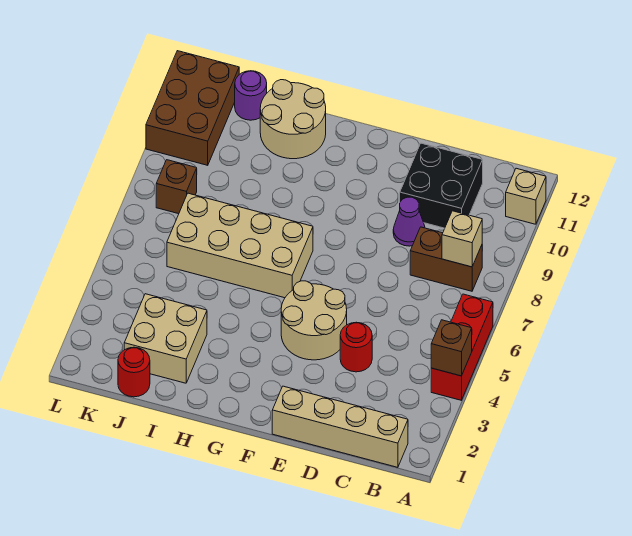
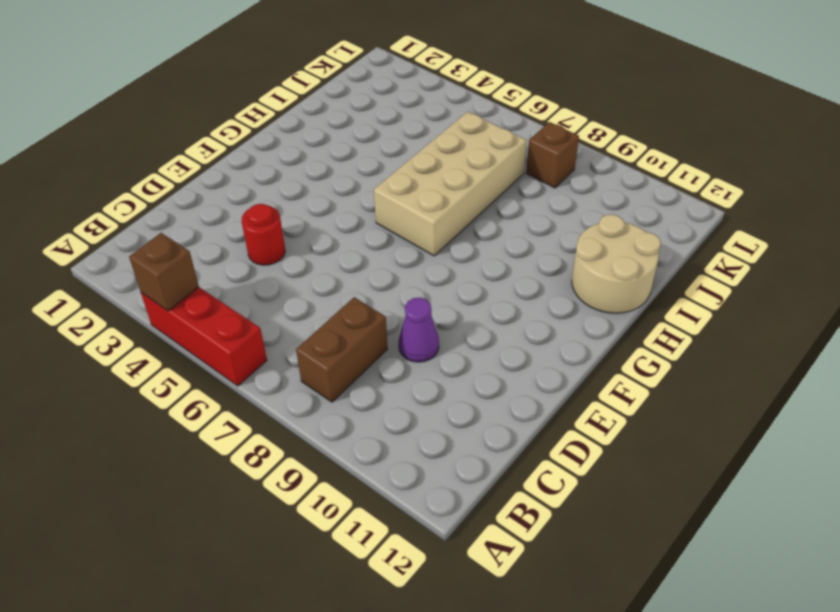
none -> tan brick A11 level 1
none -> tan brick B1:E1 level 1
none -> black brick C10:D11 level 1

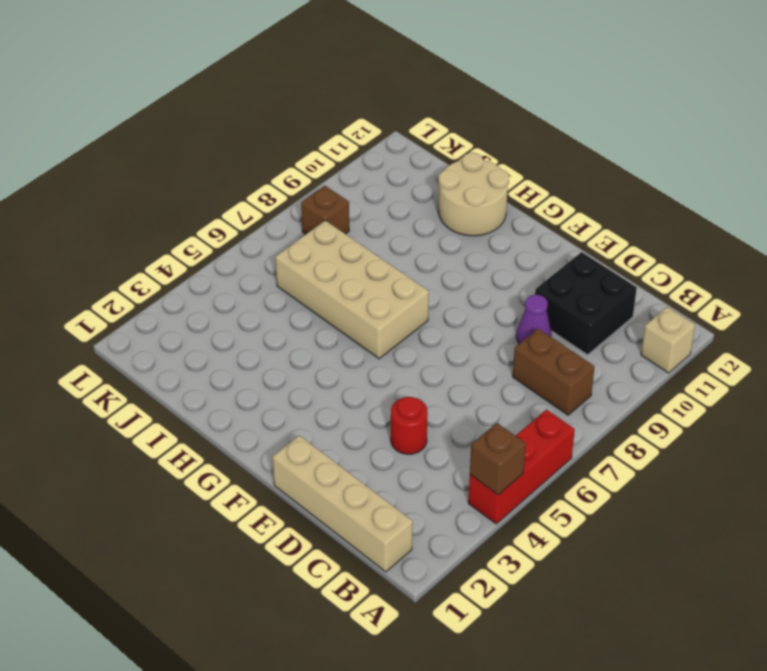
none -> tan round brick E4:F5 level 1
none -> tan brick I2:J3 level 1
none -> red round brick J1 level 1

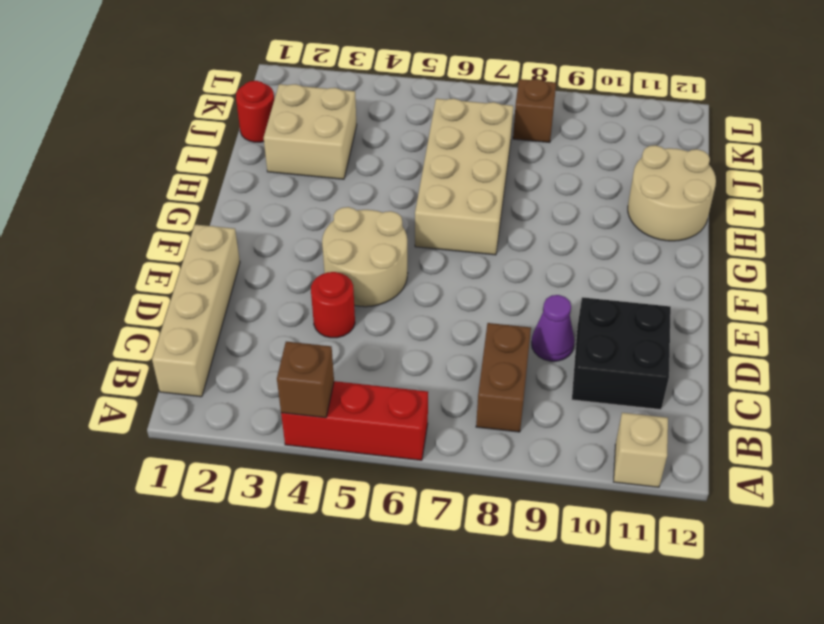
none -> purple round brick J12 level 1
none -> brown brick K10:L12 level 1
none -> tan brick B8 level 2

